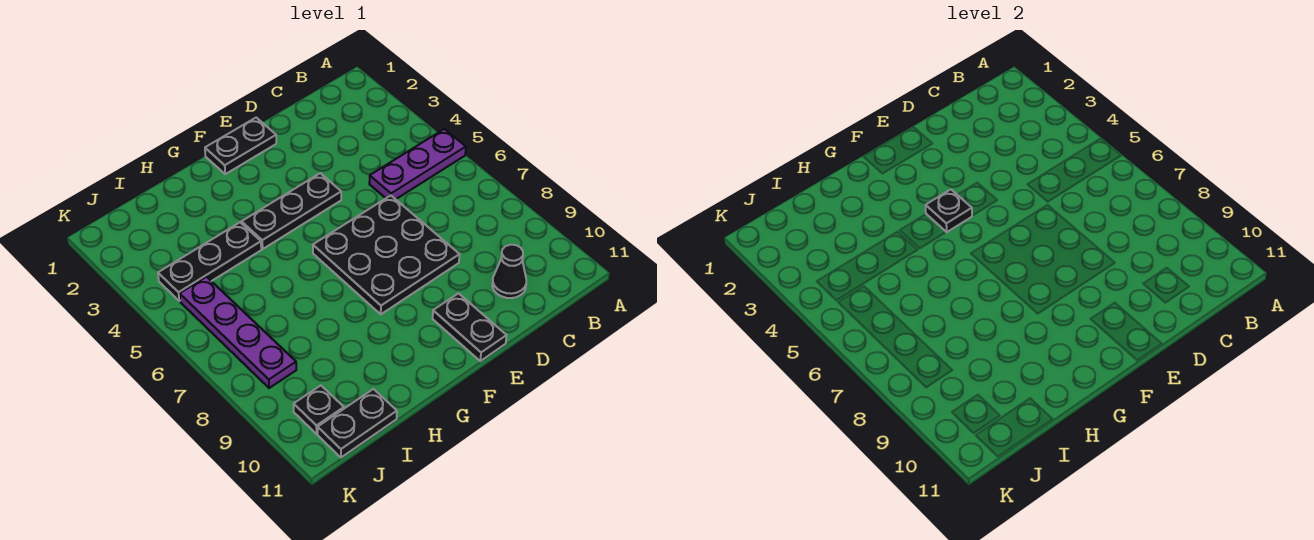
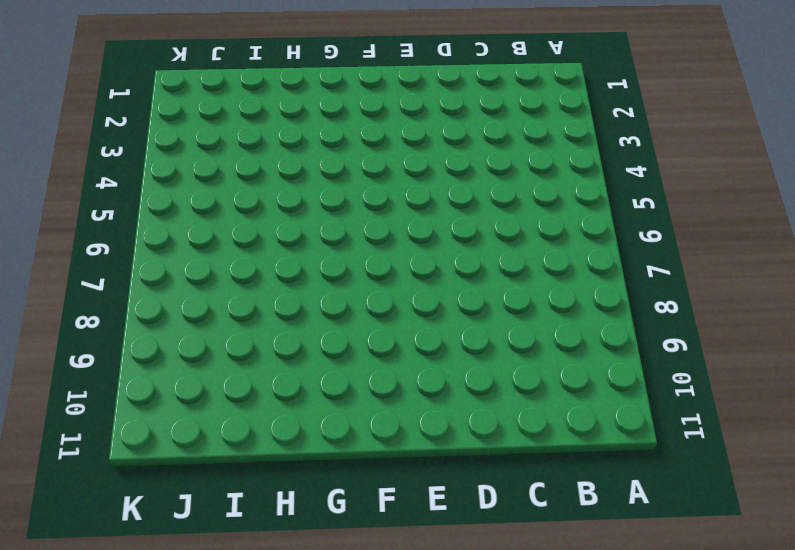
none -> purple plate A5:C5 level 1
none -> black cone C10 level 1

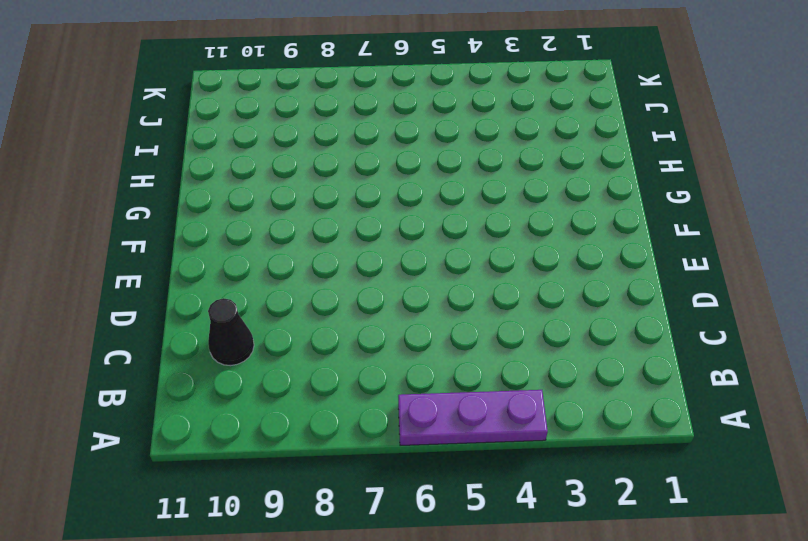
purple plate A4:A6 level 1 -> purple plate A5:C5 level 1
none -> black plate D6:F8 level 1
none -> black plate E1:F1 level 1

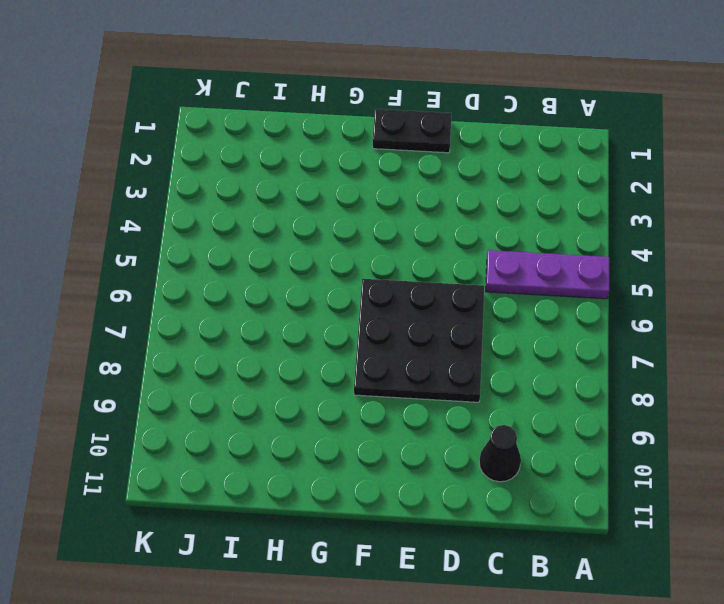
none -> black plate E4:G4 level 1
none -> black plate E10:E11 level 1

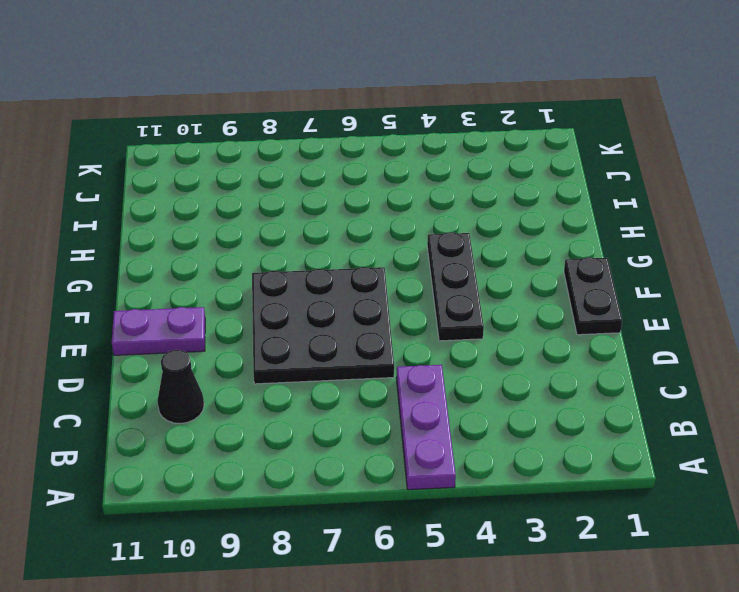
purple plate E10:E11 level 1 -> black plate E10:E11 level 1
none -> black plate H4:J4 level 1
none -> black plate I11:J11 level 1

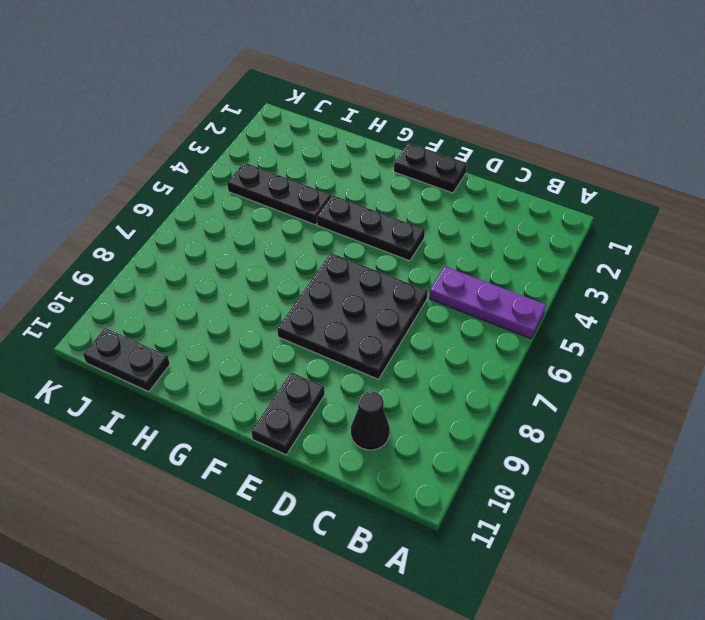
none -> purple plate J5:J8 level 1
none -> black plate J10 level 1

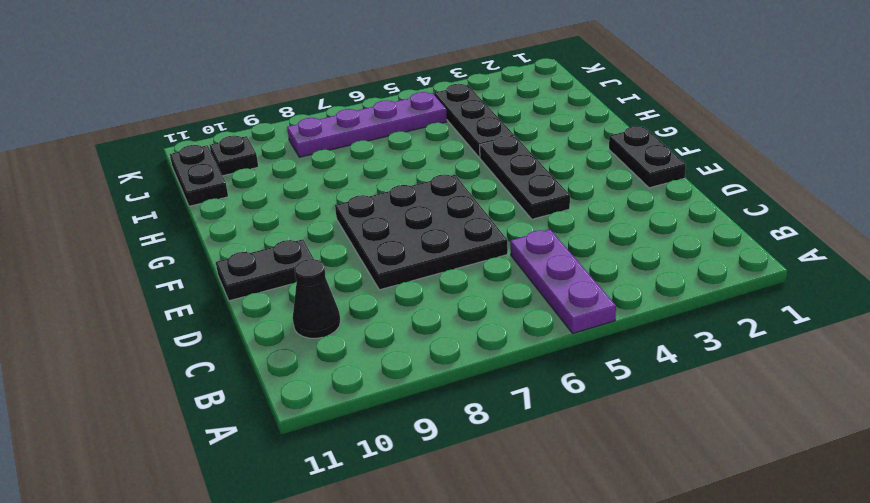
none -> black plate F4 level 2

